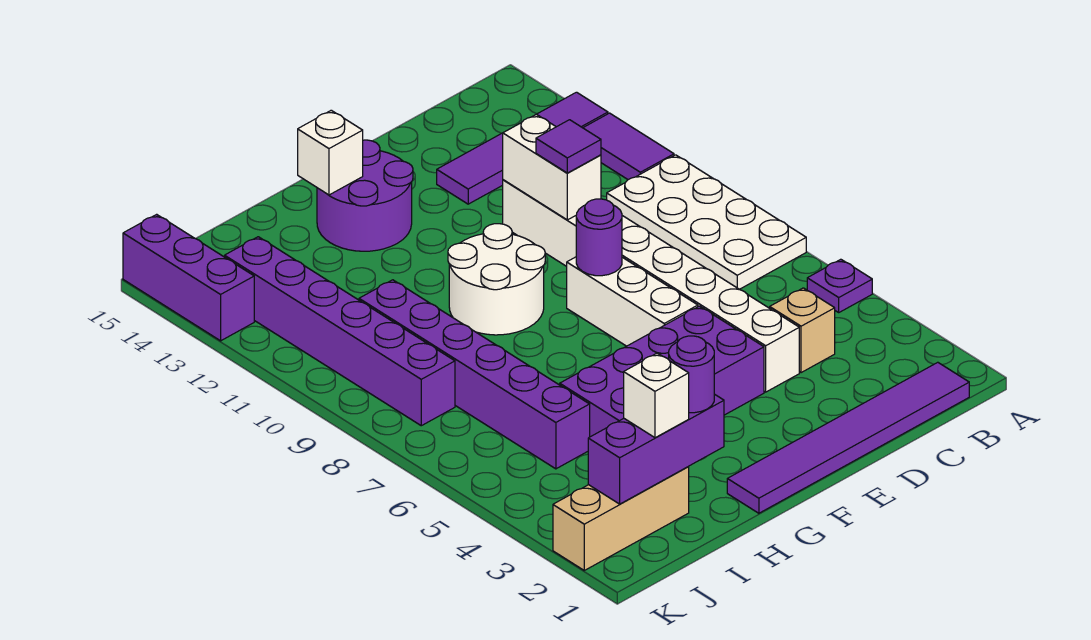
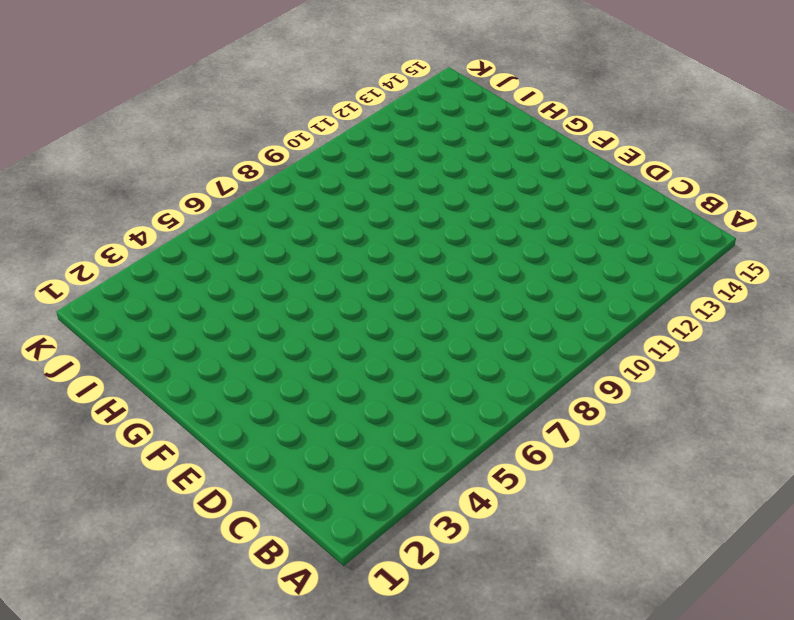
none -> purple plate A5 level 1
none -> white plate A7:B10 level 1
none -> purple tile A11:A12 level 1

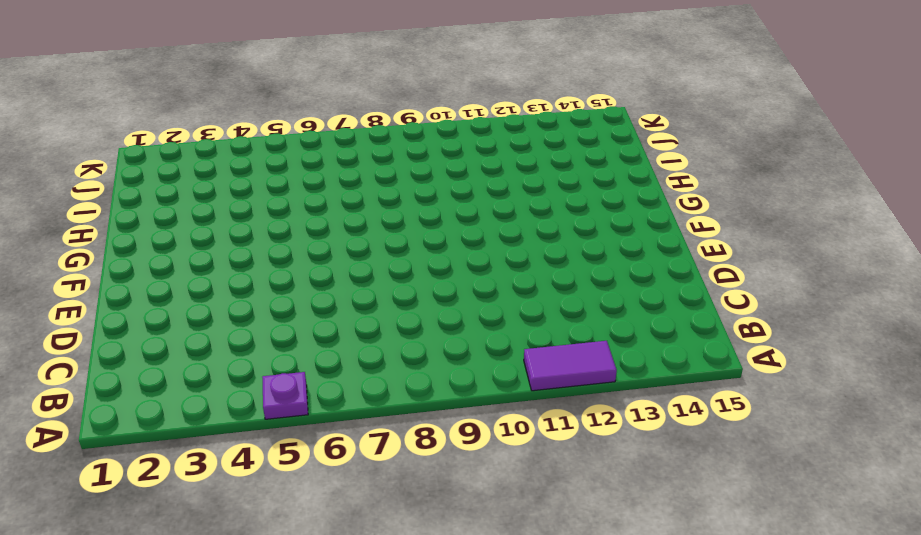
none -> white plate A7:B10 level 1
none -> purple tile A13:D13 level 1
none -> purple tile B1:G1 level 1

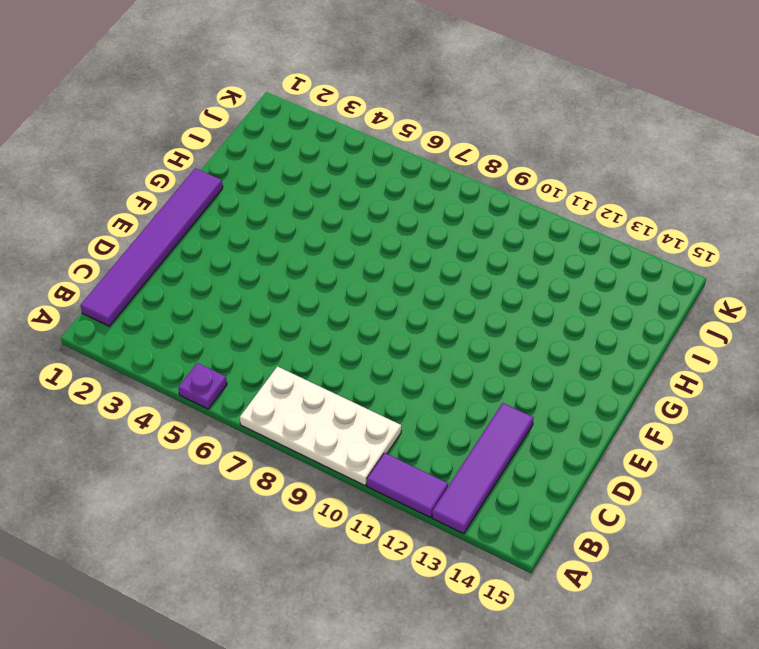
none -> tan brick C4 level 1
none -> white brick D4:D11 level 1
none -> purple brick E4:H5 level 1

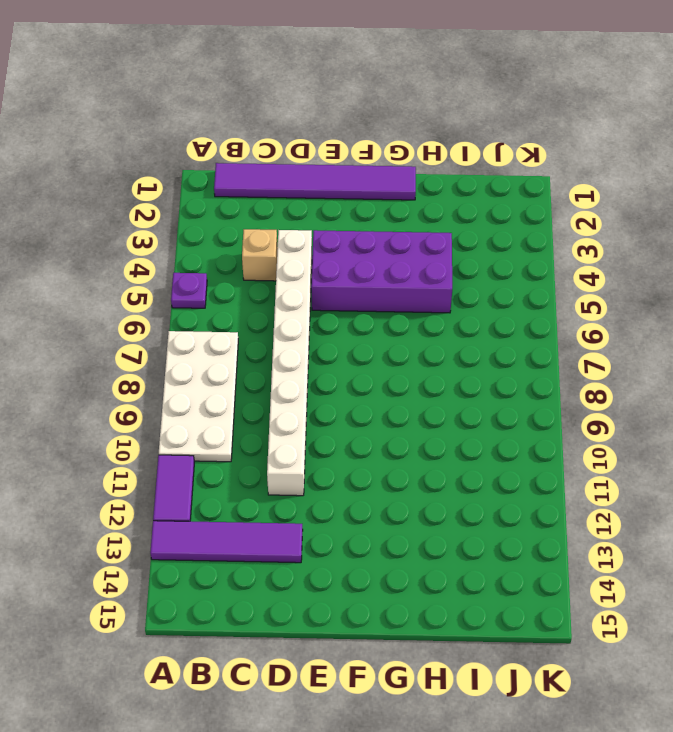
none -> white brick E6:E8 level 1
none -> white round brick F9:G10 level 1
none -> purple round brick F13:G14 level 1

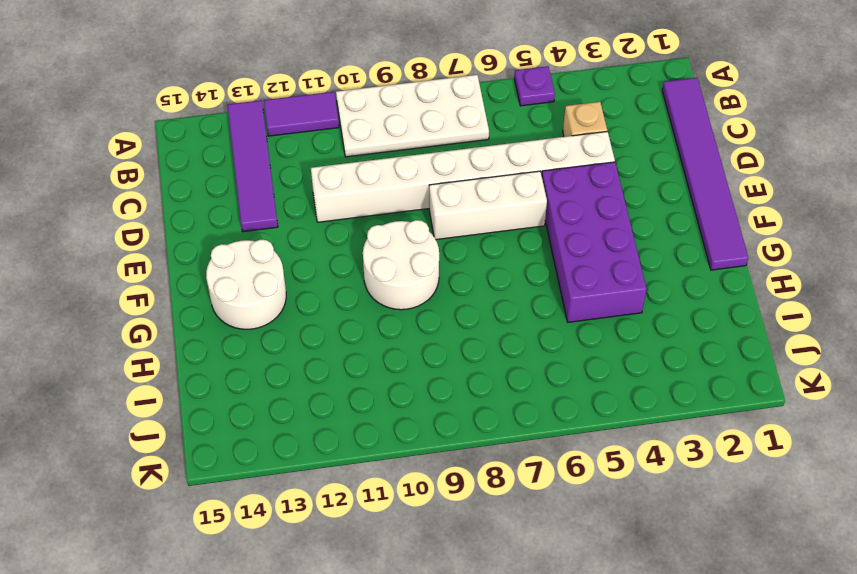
white round brick F13:G14 level 1 -> purple round brick F13:G14 level 1
none -> tan brick I2:K2 level 1
none -> purple brick I5:I10 level 1
none -> purple brick J8:J13 level 1

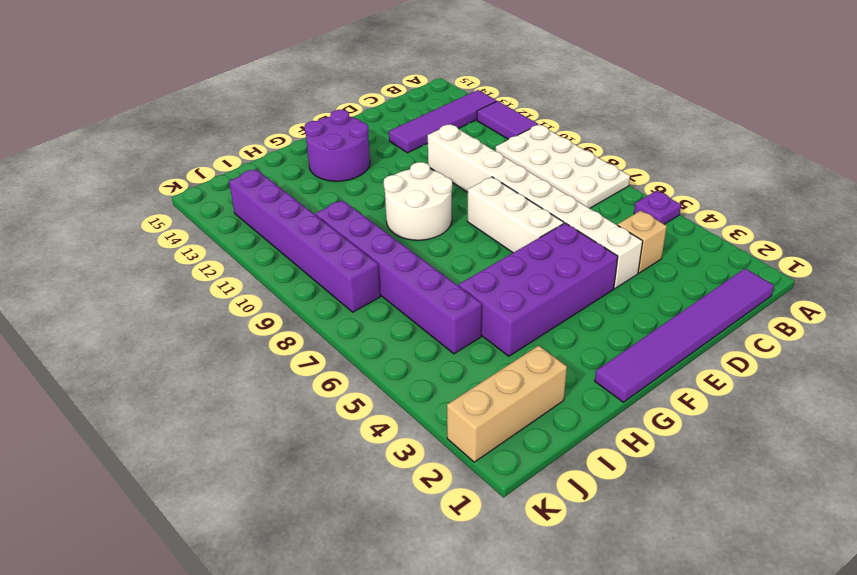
none -> purple brick K13:K15 level 1
none -> white brick D10:D11 level 2
none -> purple round brick E8 level 2

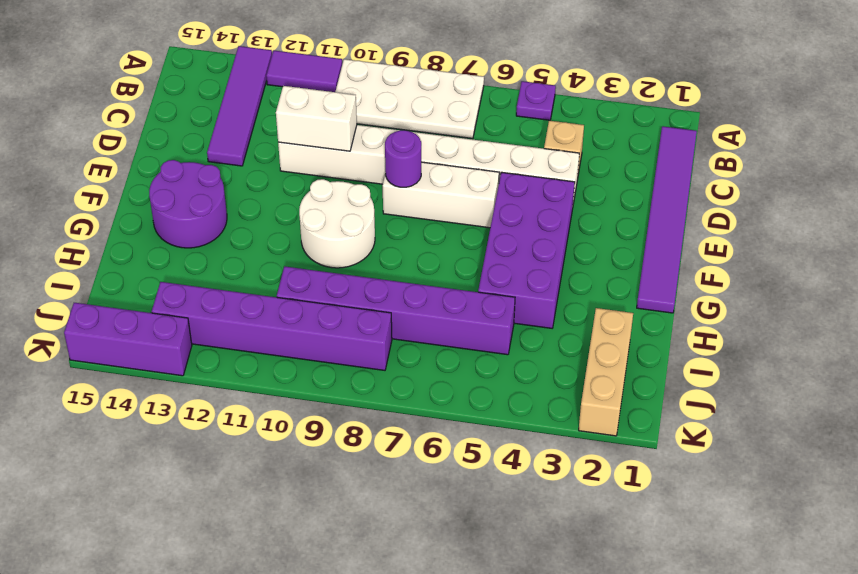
none -> white brick G14 level 2
none -> purple brick H2:J2 level 2
none -> purple tile D10 level 3

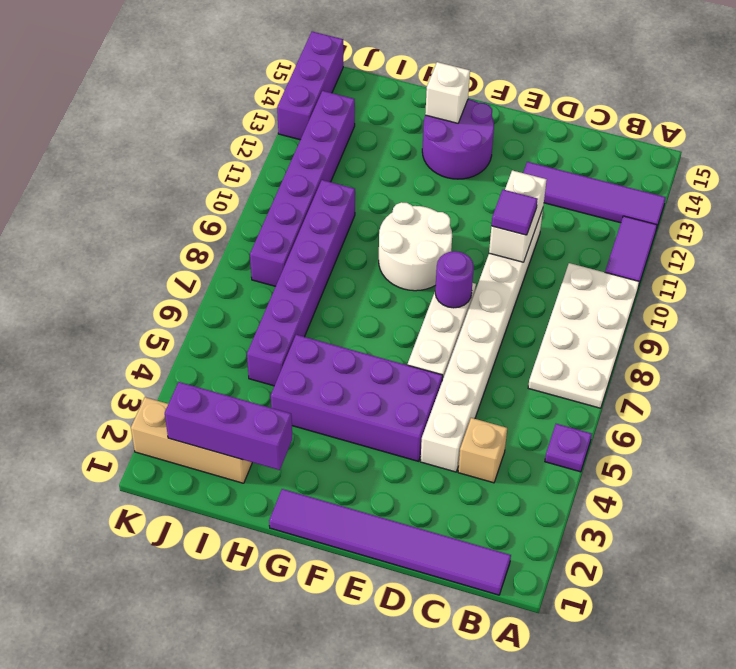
none -> purple round brick H2 level 3
none -> white brick I2 level 3

